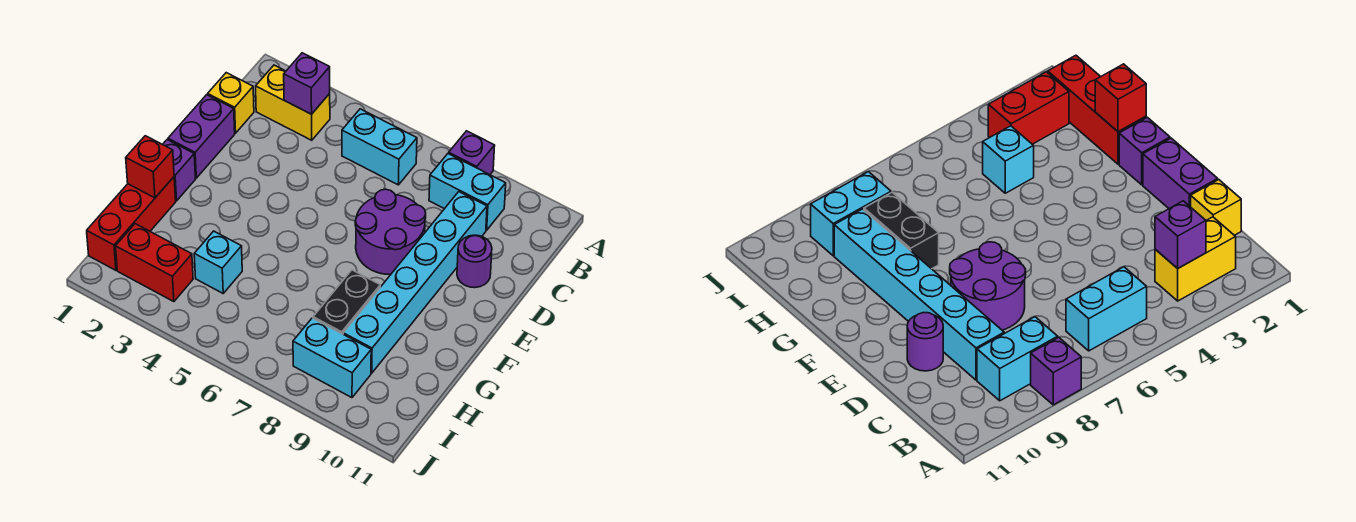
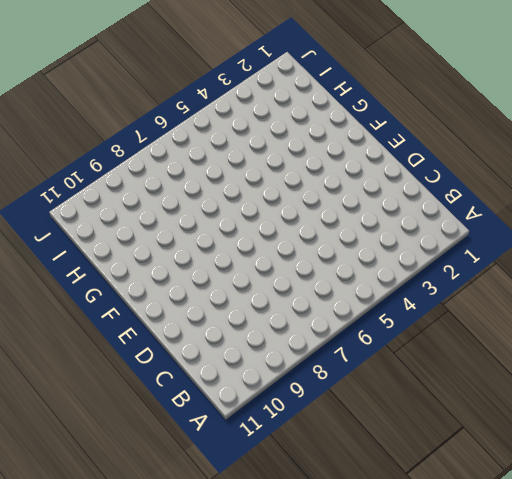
none -> purple brick A8 level 1
none -> yellow brick B2:B3 level 1
none -> cyan brick B5:B6 level 1

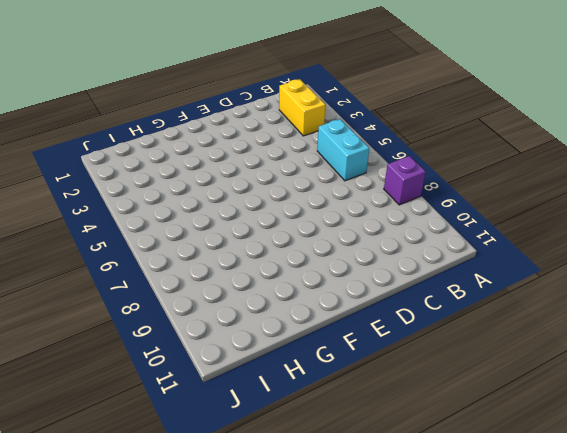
none -> cyan brick B8:B9 level 1
none -> yellow brick C1 level 1
none -> cyan brick C9:H9 level 1

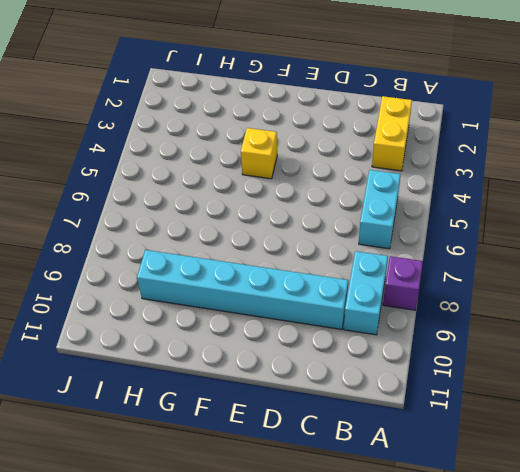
yellow brick F4 level 1 -> yellow brick C1 level 1
none -> purple brick D1:E1 level 1
none -> purple round brick D7:E8 level 1
none -> purple round brick D10 level 1

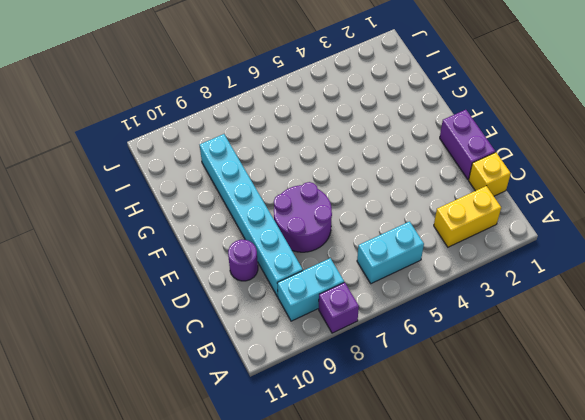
none -> purple brick F1 level 1
none -> red brick G1:I1 level 1
none -> black brick G8:H8 level 1

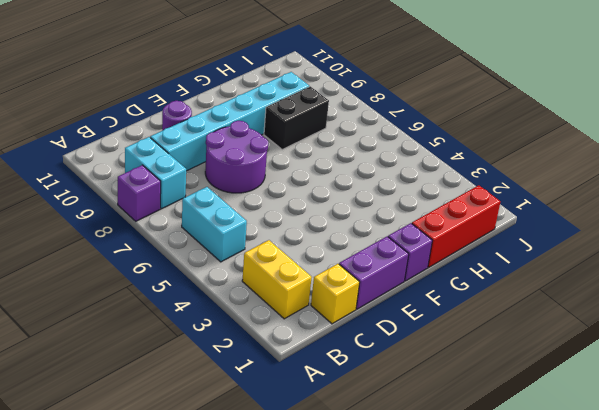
none -> cyan brick H4 level 1
none -> red brick I2:I3 level 1
none -> cyan brick I8:I9 level 1

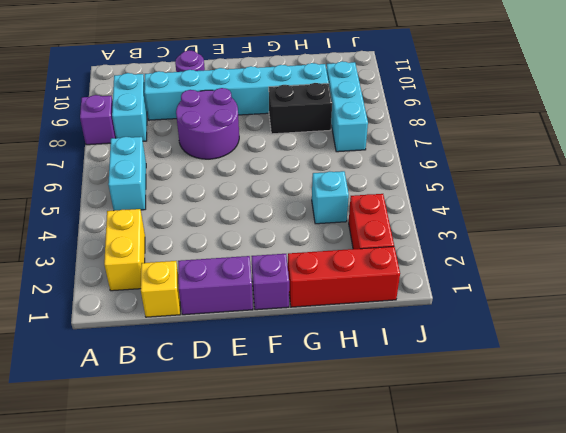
cyan brick I7:I9 level 1 -> cyan brick I8:I9 level 1
none -> purple brick B3 level 2
none -> red brick G1 level 2

